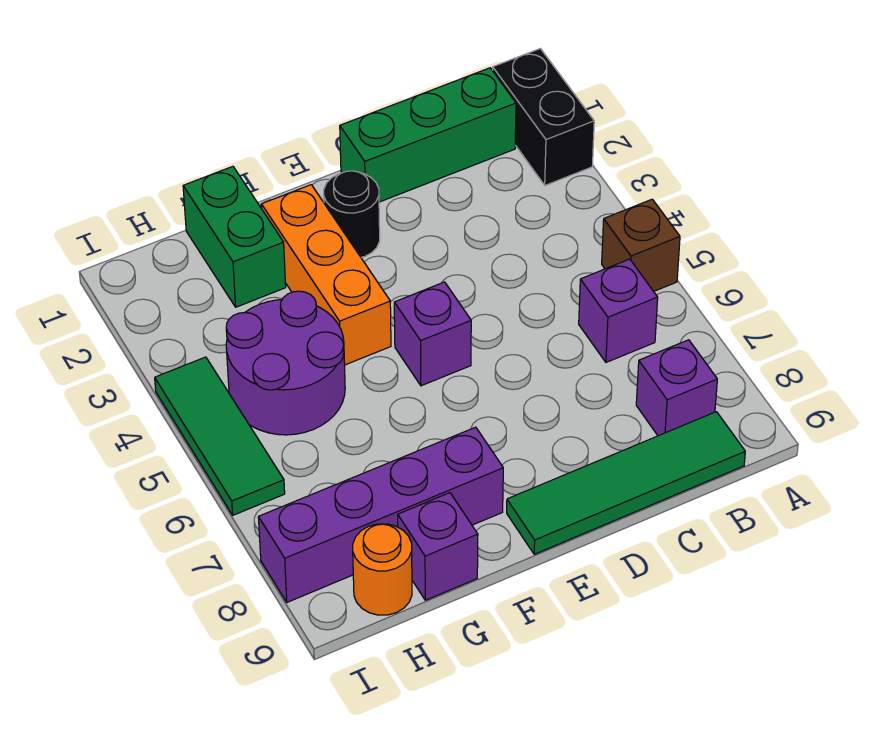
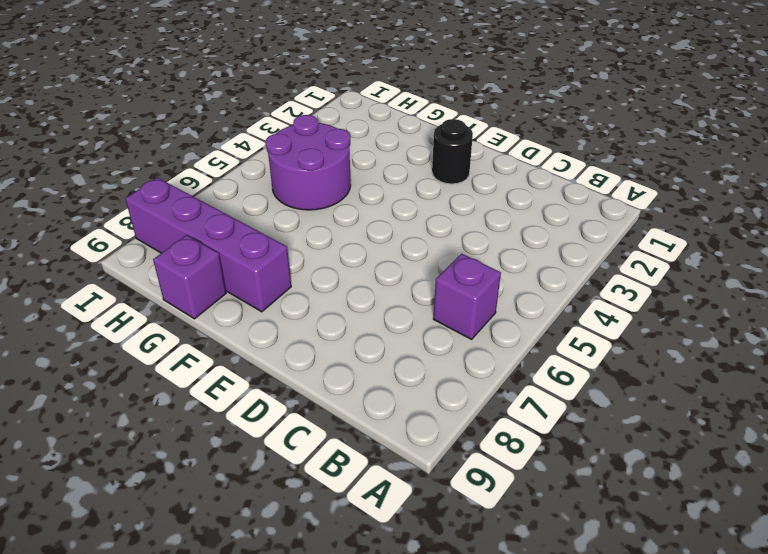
none -> black brick A1:A2 level 1
none -> brown brick A5 level 1
none -> green brick B1:D1 level 1

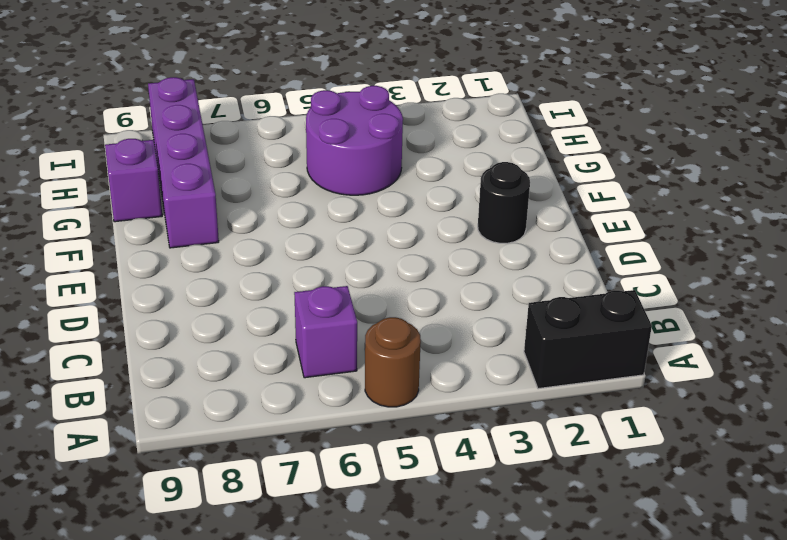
brown round brick A5 level 1 -> brown brick A5 level 1
none -> green brick B1:D1 level 1
none -> purple brick B8 level 1
none -> green tile B9:E9 level 1

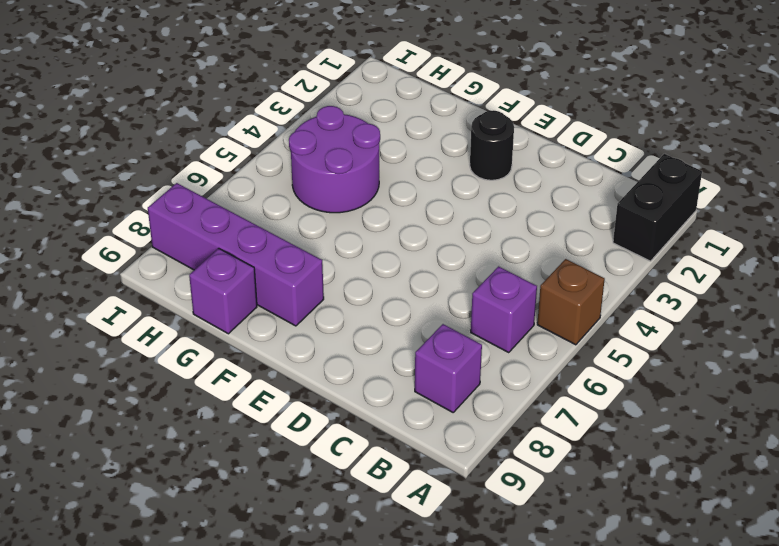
none -> green brick B1:D1 level 1
none -> green tile B9:E9 level 1
none -> purple brick E5 level 1

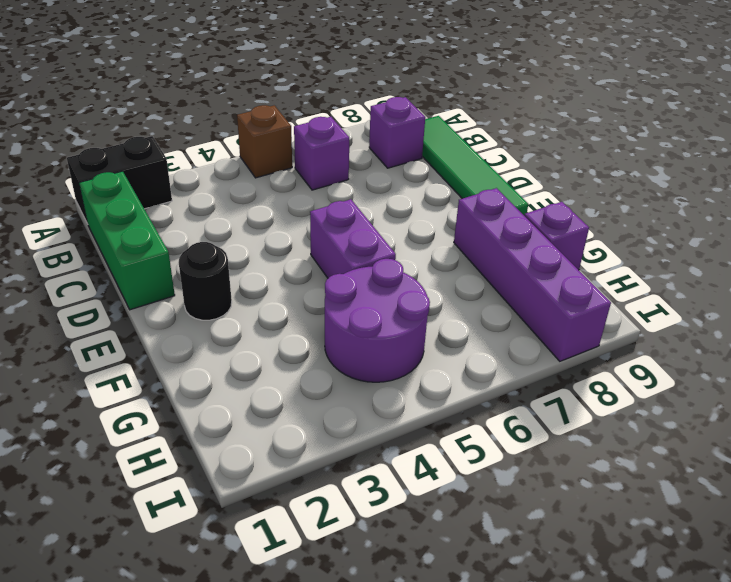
purple brick E5:F5 level 1 -> purple brick E5 level 1
none -> orange brick F2:F4 level 1
none -> green brick G1:G2 level 1
none -> orange round brick H9 level 1

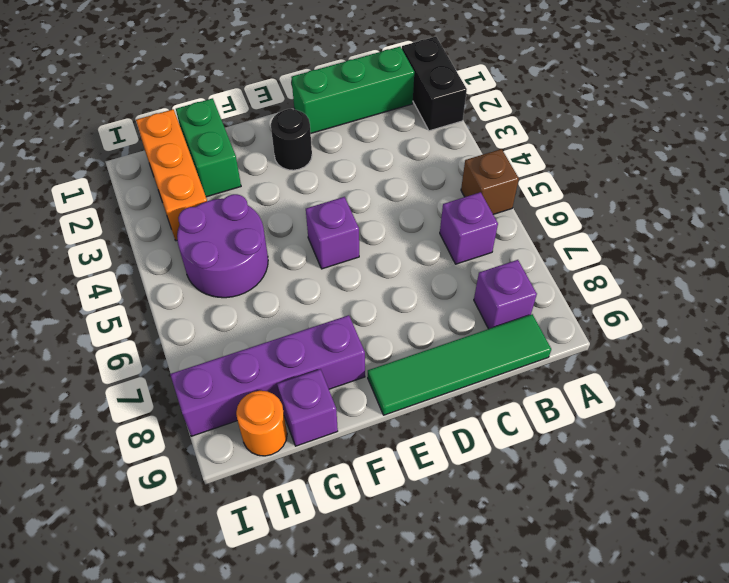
orange brick H1:H3 level 1 -> orange brick F2:F4 level 1
none -> green tile I4:I6 level 1

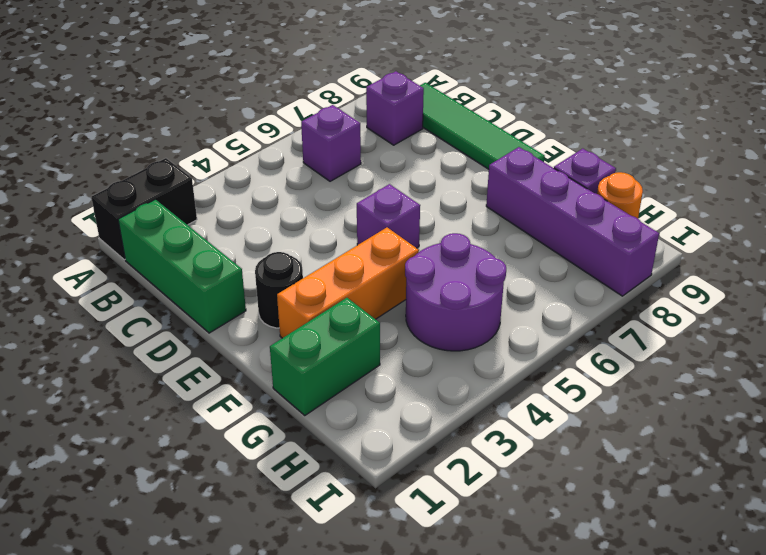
none -> brown brick A5 level 1
none -> green tile I4:I6 level 1

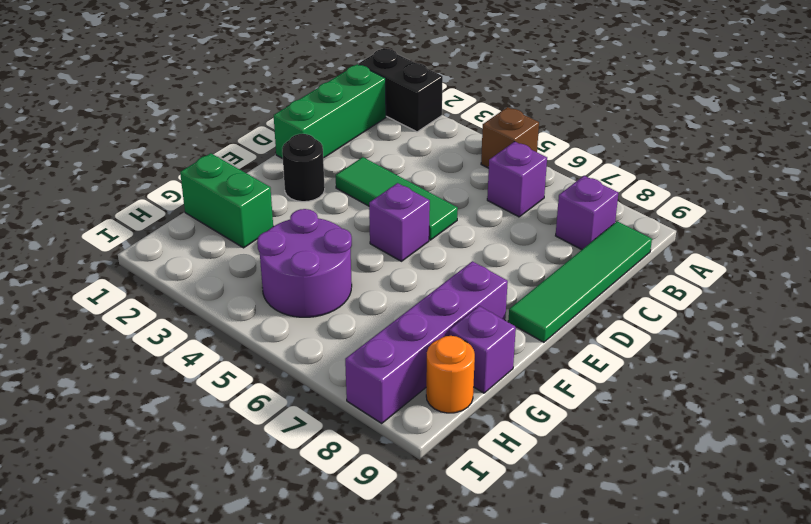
green tile D3:D5 level 1 -> green tile I4:I6 level 1
none -> orange brick F2:F4 level 1

